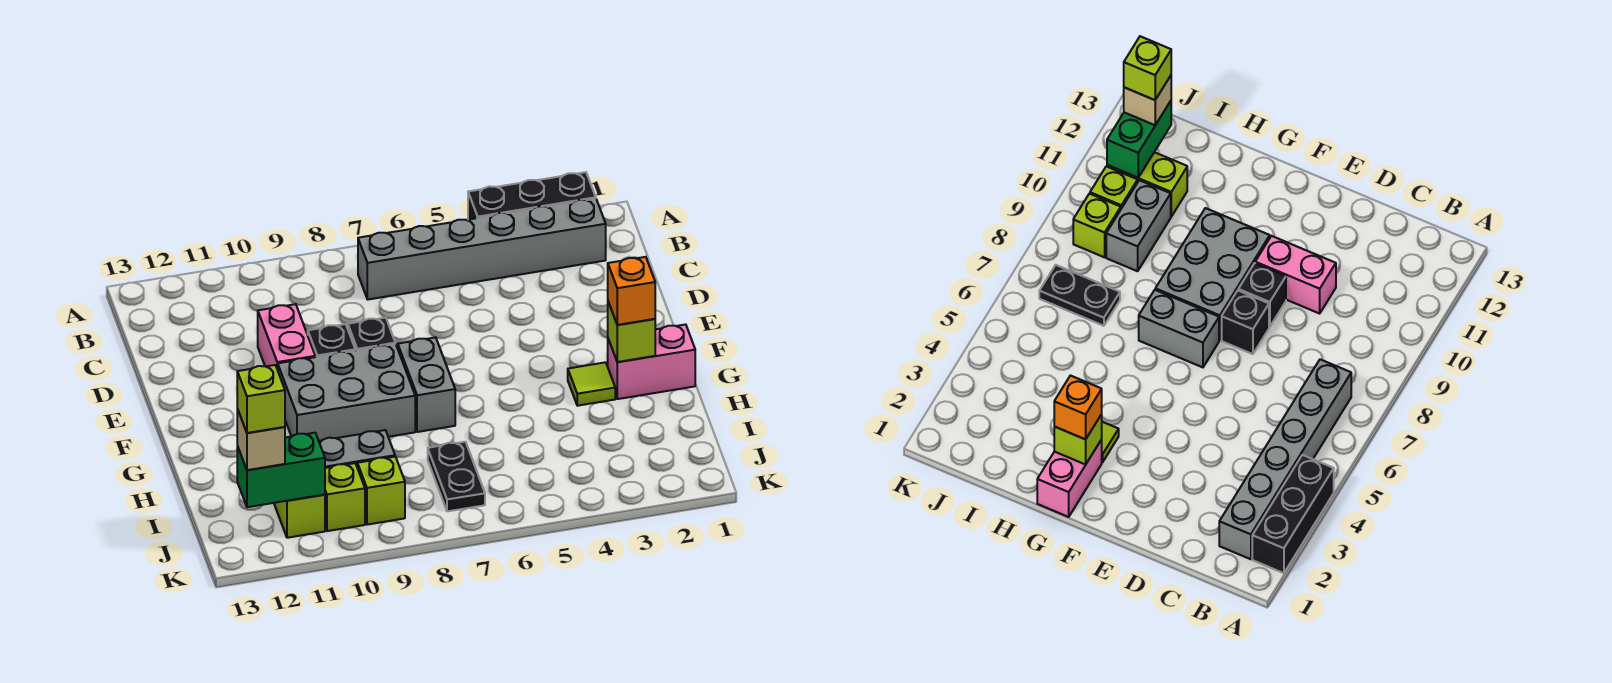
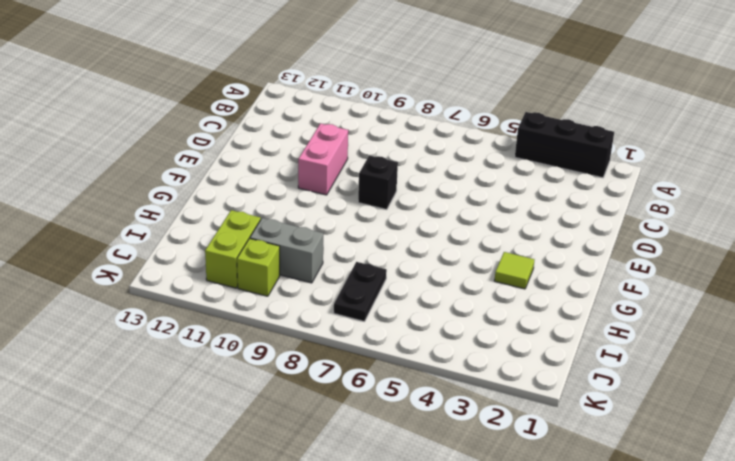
none -> grey brick B2:B7 level 1
none -> black brick E9 level 1
none -> grey brick F7:G7 level 1

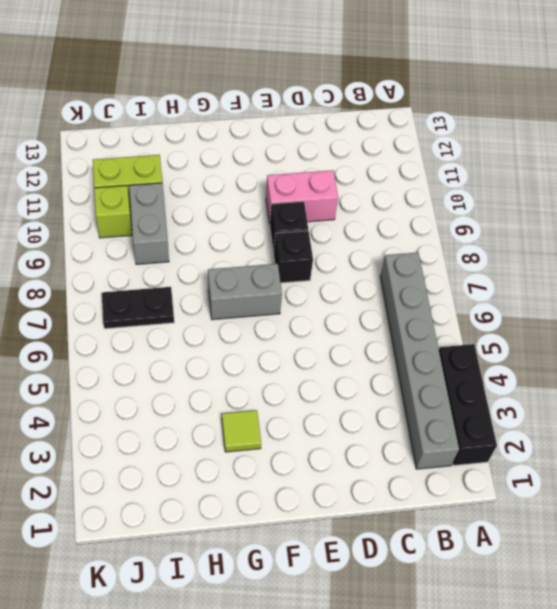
none -> grey brick F8:G10 level 1
none -> pink brick G1:G2 level 1
none -> lime brick J9 level 1

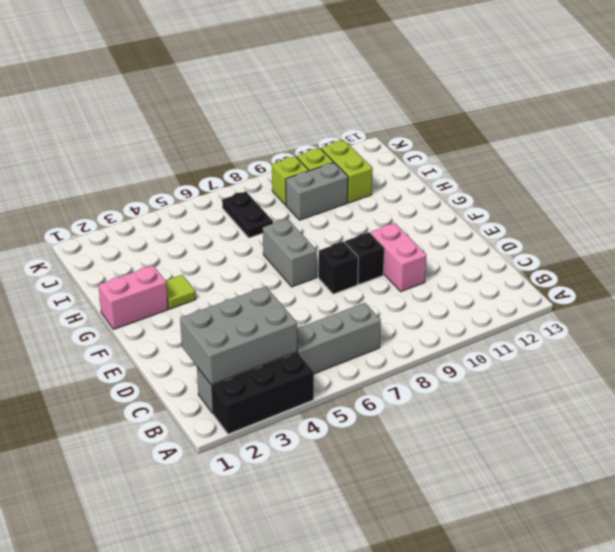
grey brick B2:C4 level 2 -> grey brick F8:G10 level 1
none -> lime brick G2 level 2
none -> green brick J11:J12 level 2
none -> orange brick G2 level 3

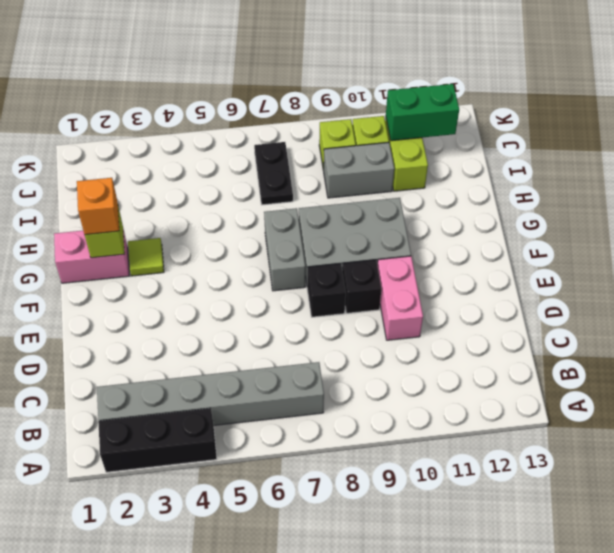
none -> tan brick J12 level 3
none -> lime brick J12 level 4

